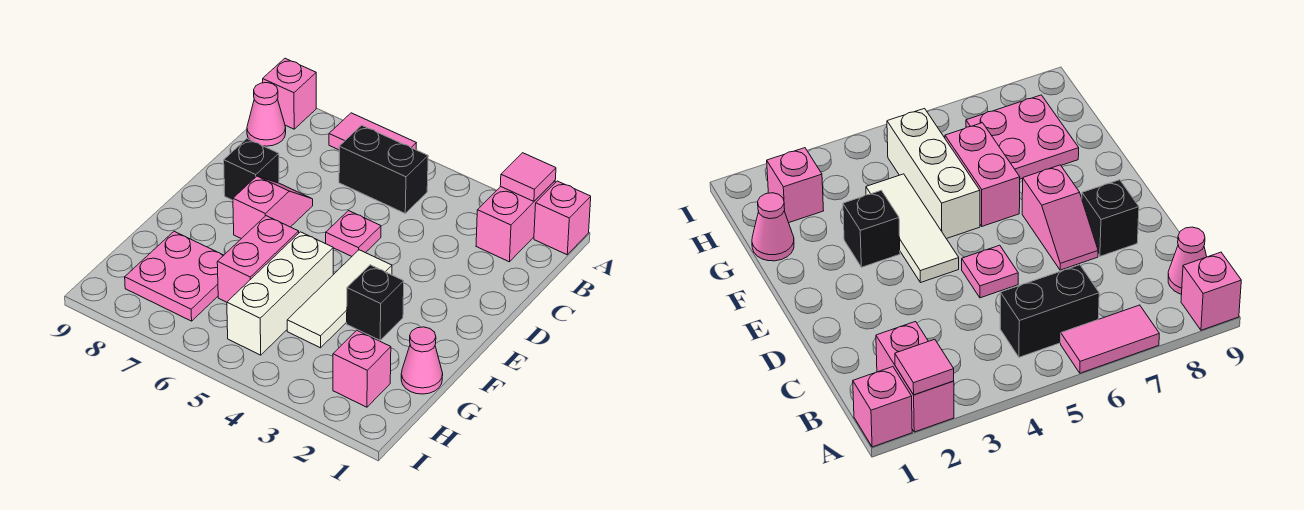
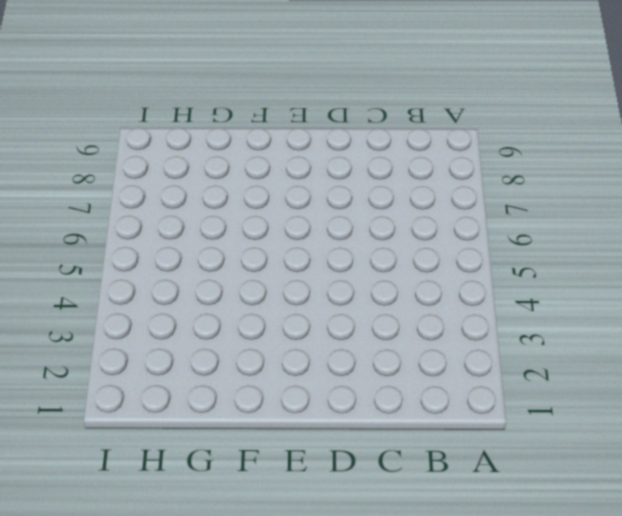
none -> pink brick A1 level 1
none -> pink brick A2:B2 level 1
none -> pink tile A6:A7 level 1

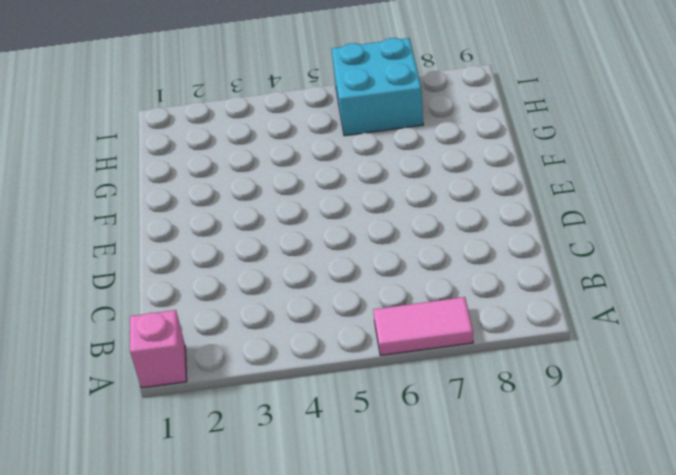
cyan brick H6:I7 level 1 -> pink plate G7:H8 level 1
none -> pink brick A2:B2 level 1
none -> pink brick A9 level 1
none -> black brick B5:B6 level 1

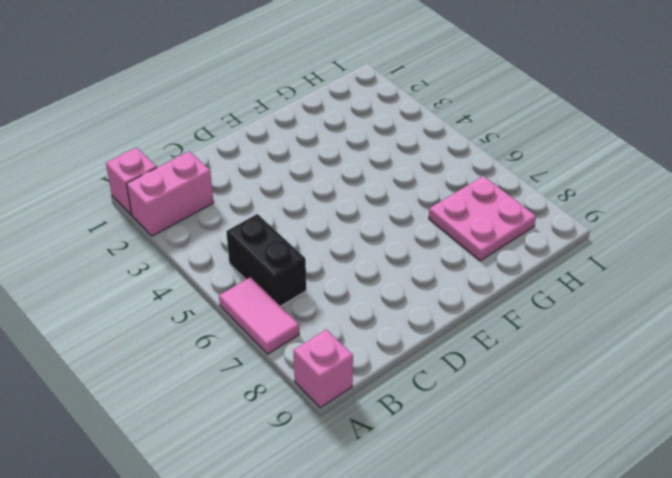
none -> pink cone B9 level 1
none -> pink plate D5 level 1
none -> pink slope D7:E7 level 1 top E

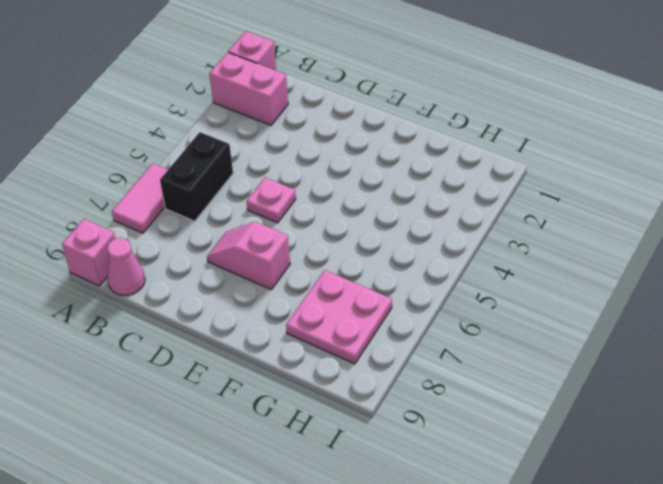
none -> black brick D8 level 1
none -> white tile E4:G4 level 1
none -> black brick F3 level 1

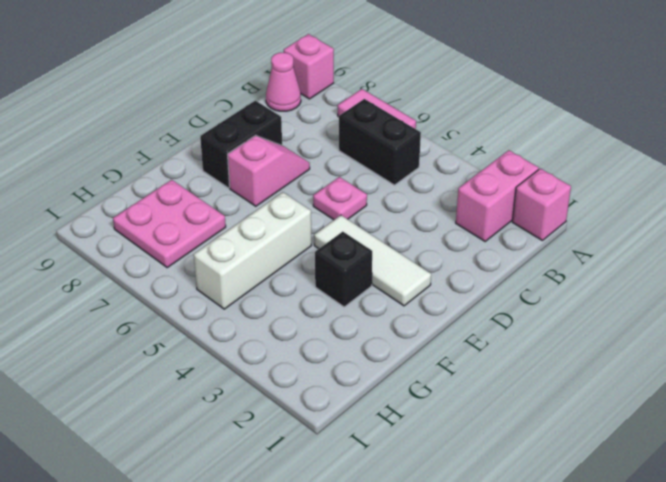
black brick D8:E8 level 1 -> black brick D8 level 1
white tile E2:E4 level 1 -> white tile E4:G4 level 1
none -> pink brick F6:G6 level 1
none -> pink cone G1 level 1
none -> pink brick H2 level 1

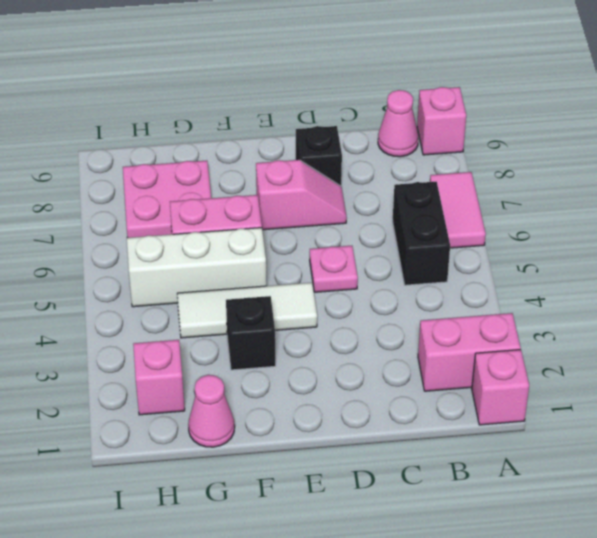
none -> pink tile A2 level 2

